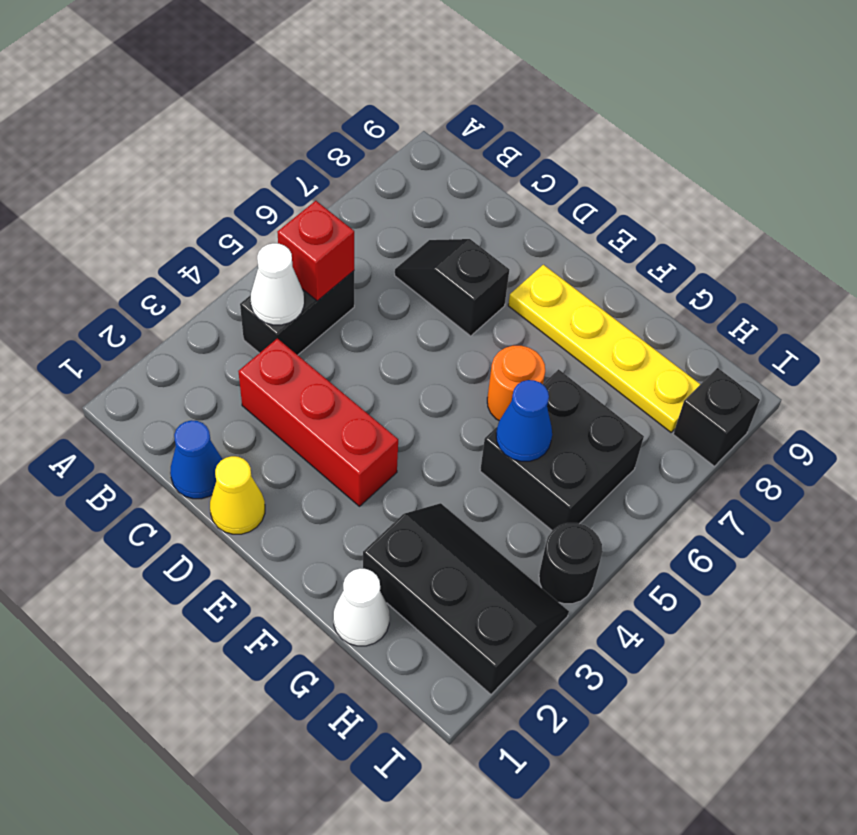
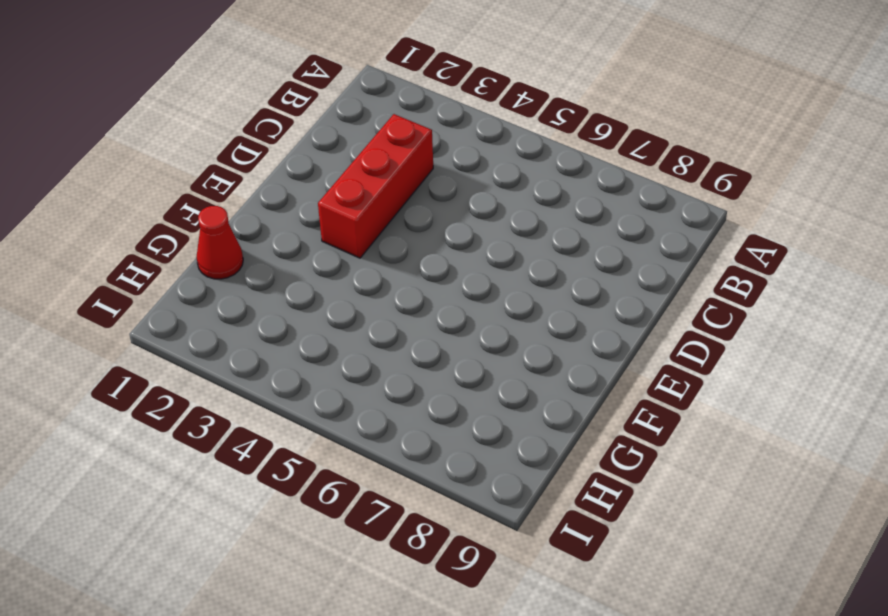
red cone G1 level 1 -> white cone G1 level 1
none -> black brick B4:B5 level 1
none -> blue cone C1 level 1
none -> black slope C7:D7 level 1 top D

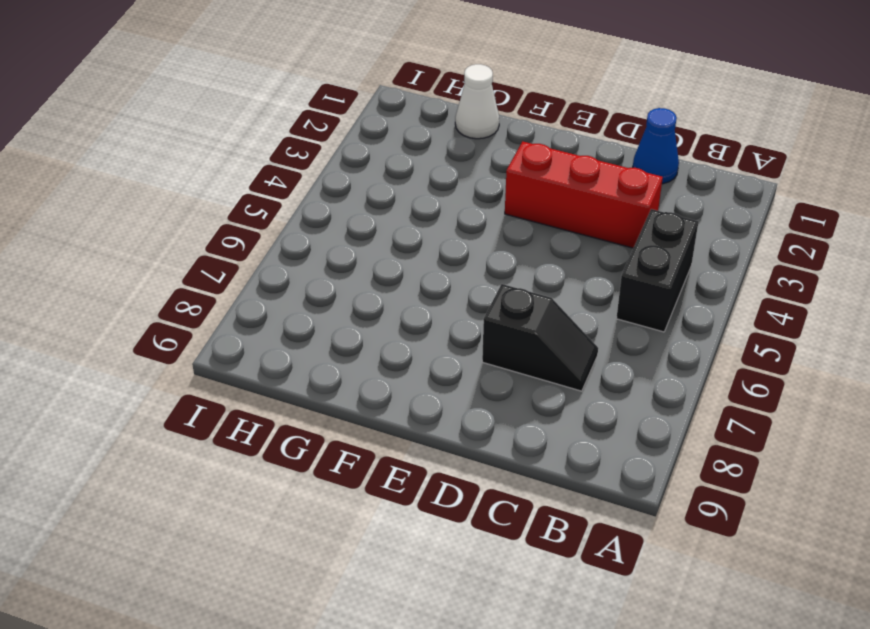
none -> yellow cone D1 level 1
none -> yellow plate E8:H8 level 1
none -> orange round brick F6 level 1

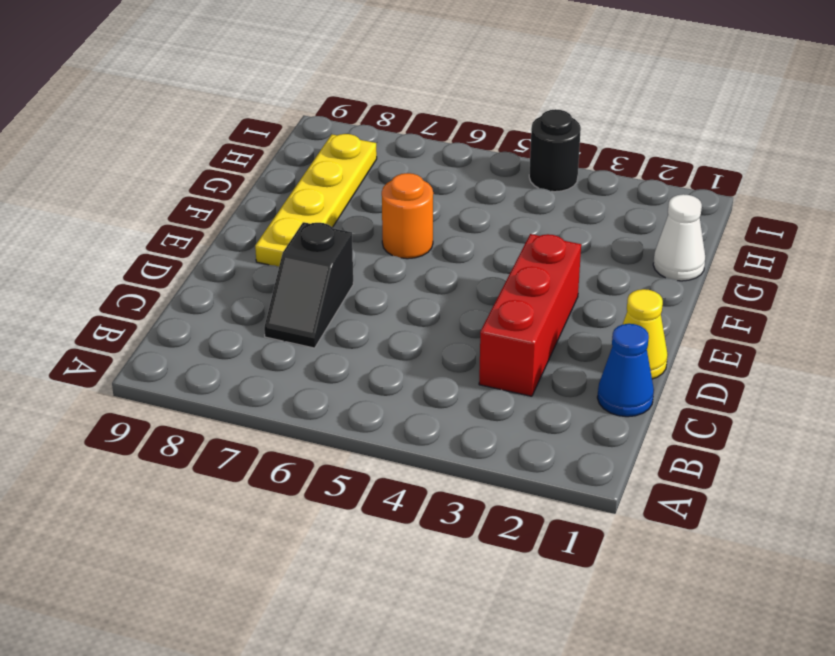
none -> black brick B4:B5 level 1
none -> black slope G2:I3 level 1 top 2
none -> black brick G5:H6 level 1

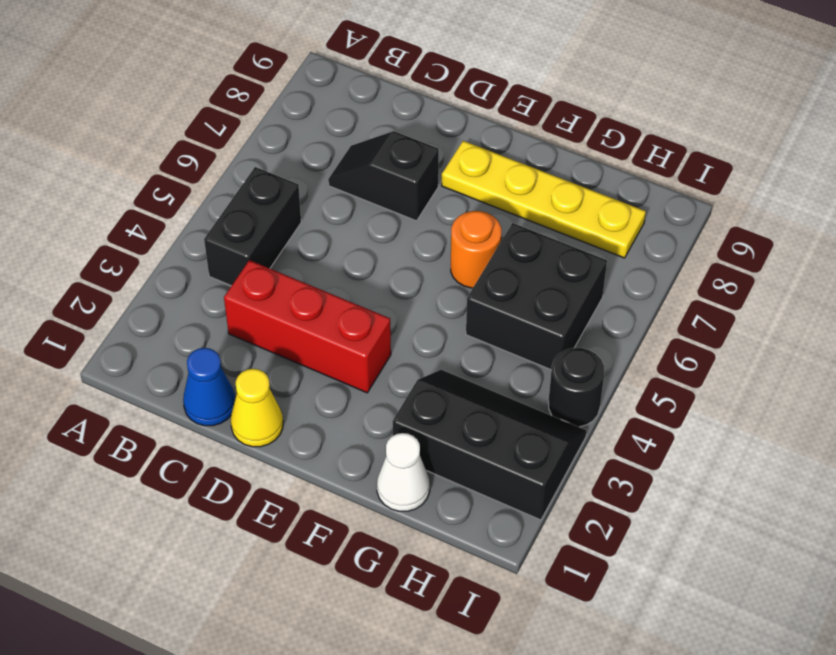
none -> black brick I8 level 1
none -> white cone B4 level 2
none -> red brick B5 level 2

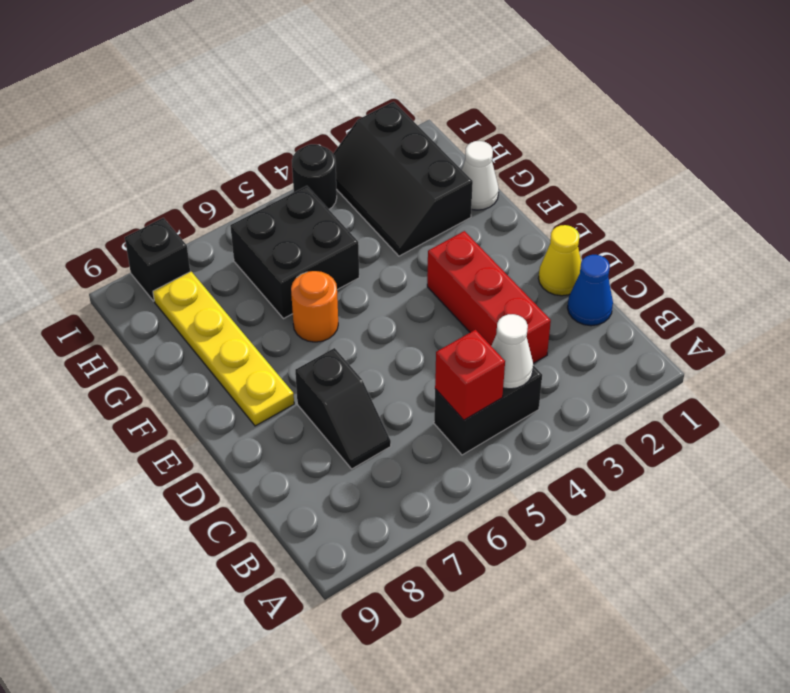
none -> blue cone G5 level 2

